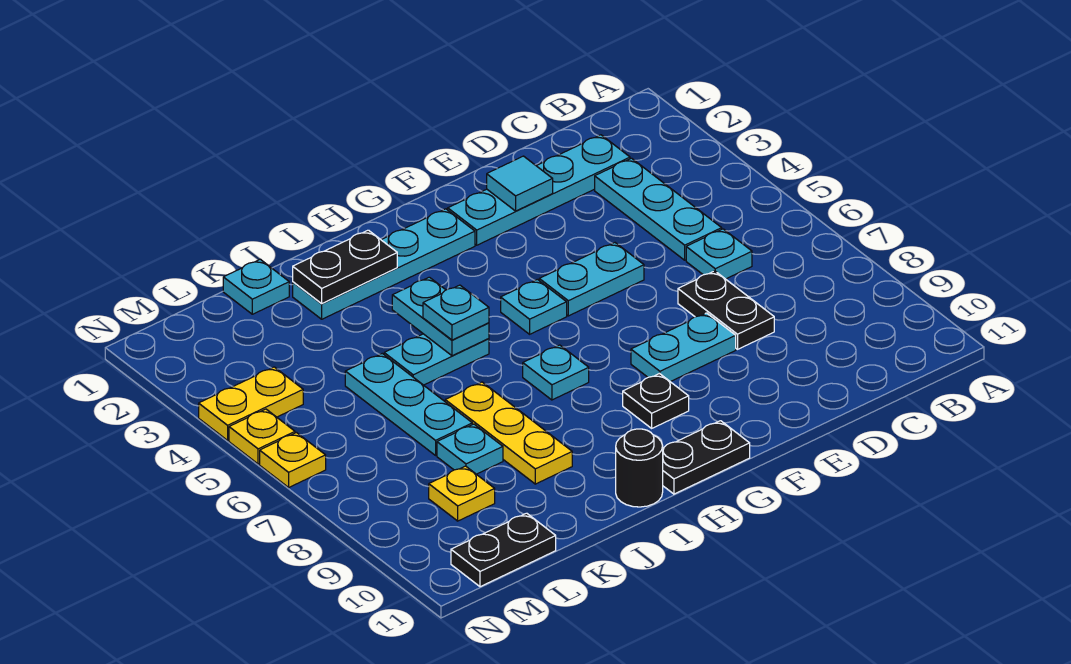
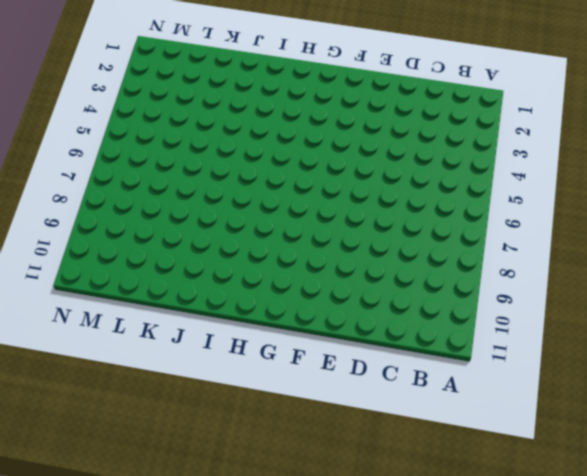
none -> cyan plate C2:F2 level 1
none -> cyan plate C3:C5 level 1
none -> cyan plate C6 level 1

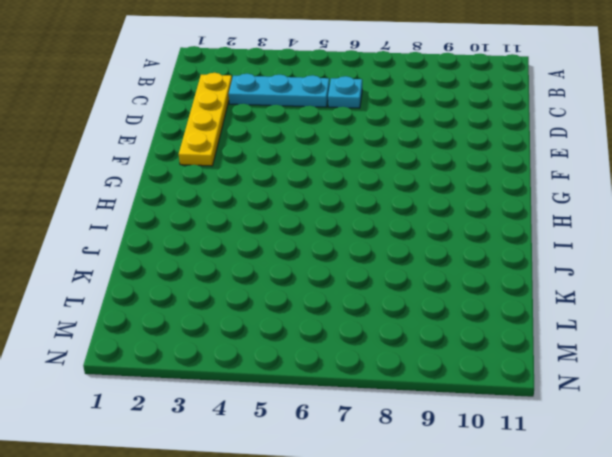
yellow plate C2:F2 level 1 -> cyan plate C2:F2 level 1
none -> black plate D7:D8 level 1
none -> cyan plate E5:F5 level 1
none -> cyan plate E8:F8 level 1

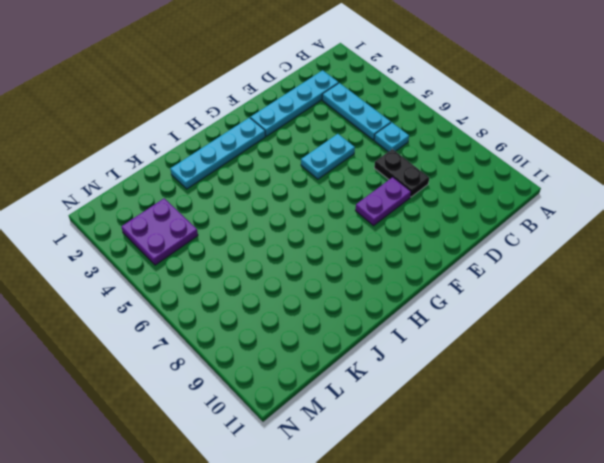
purple plate E8:F8 level 1 -> cyan plate E8:F8 level 1
purple plate L3:M4 level 1 -> yellow plate M4:N4 level 1
none -> cyan plate G5 level 1
none -> black plate G9 level 1
none -> black plate G11:H11 level 1

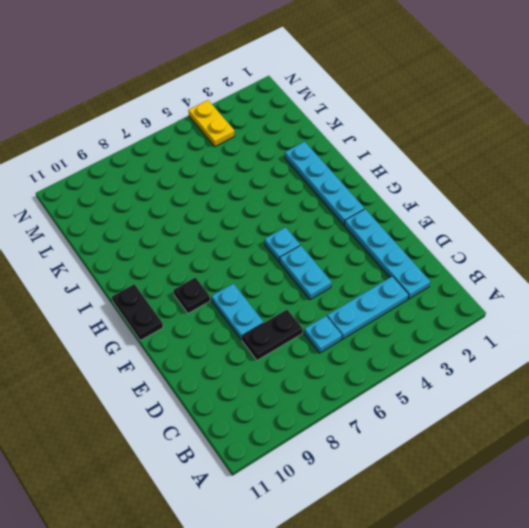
none -> cyan plate H7 level 1
none -> cyan plate I5:J5 level 1
none -> black round brick I11 level 1

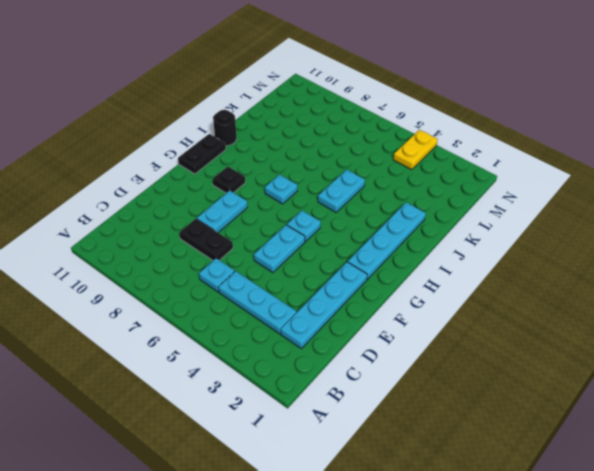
none -> yellow plate J7:J9 level 1
none -> cyan plate K1 level 1
none -> cyan plate K5:K7 level 1

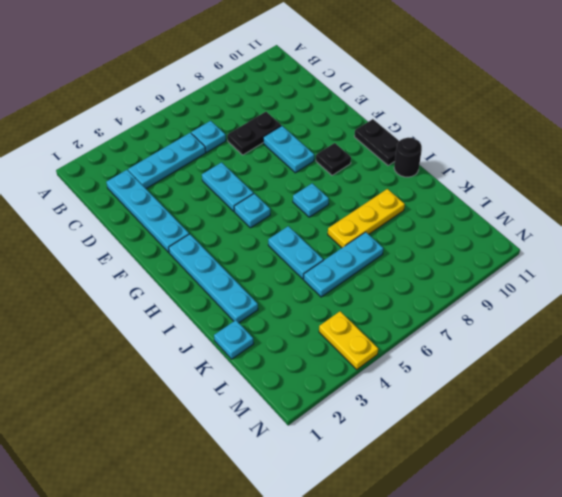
none -> cyan plate K8 level 1
none -> yellow plate L9 level 1
none -> black plate L11:M11 level 1

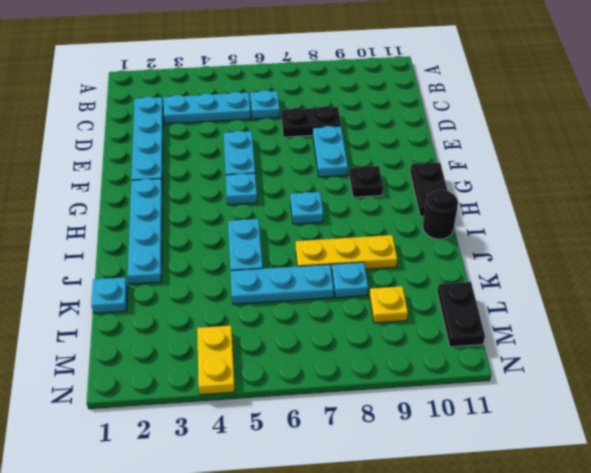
none -> yellow plate N5 level 1
none -> yellow plate N6 level 1
none -> cyan tile E2 level 2

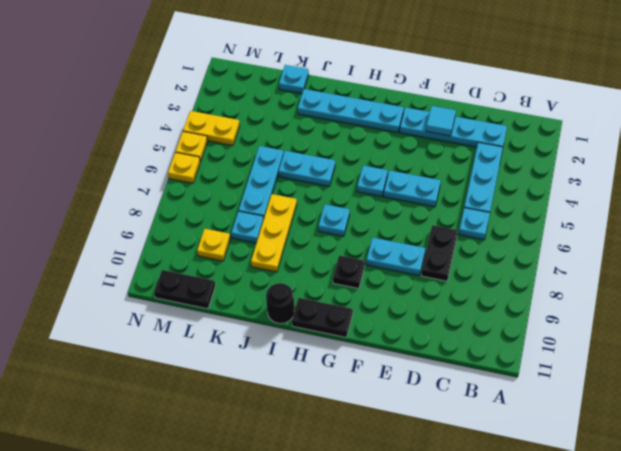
none -> black plate I2:J2 level 2
none -> cyan plate I4:I5 level 2
none -> cyan plate I5 level 3

